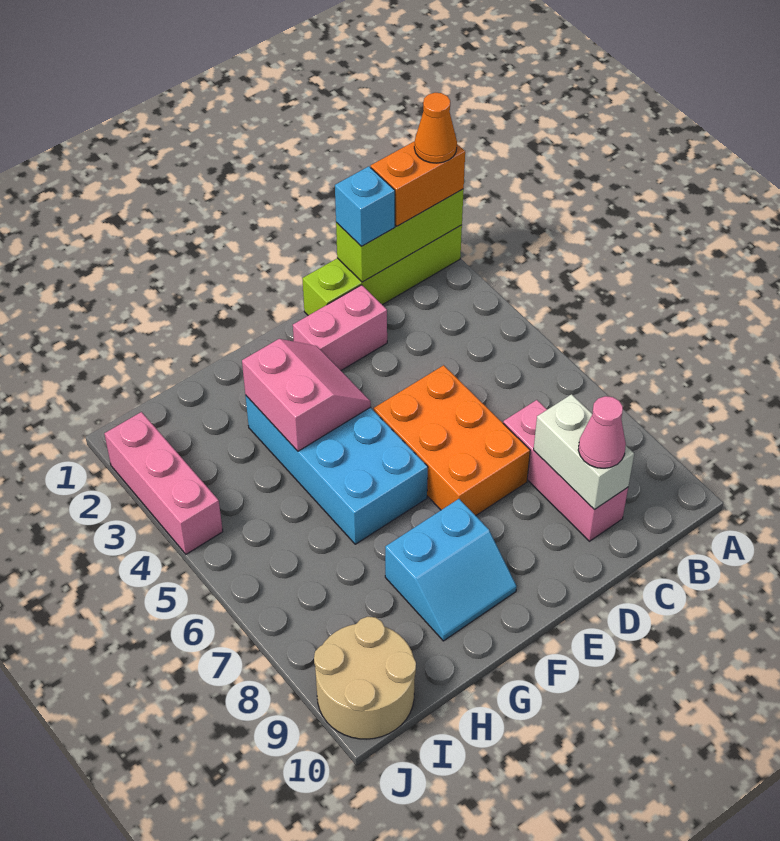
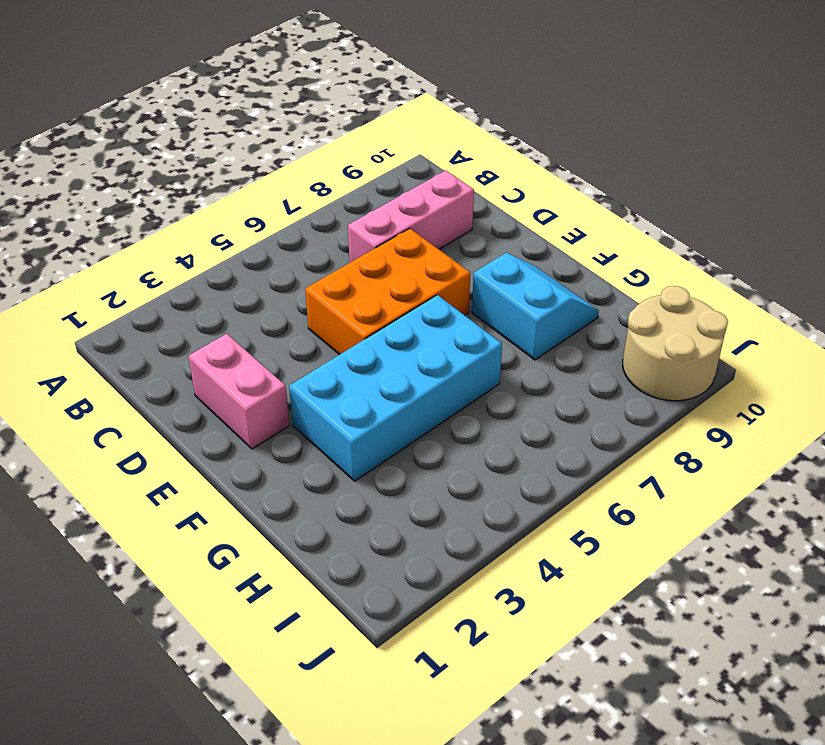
none -> lime brick A1:D1 level 1
none -> pink brick J2:J4 level 1
none -> lime brick A1:C1 level 2

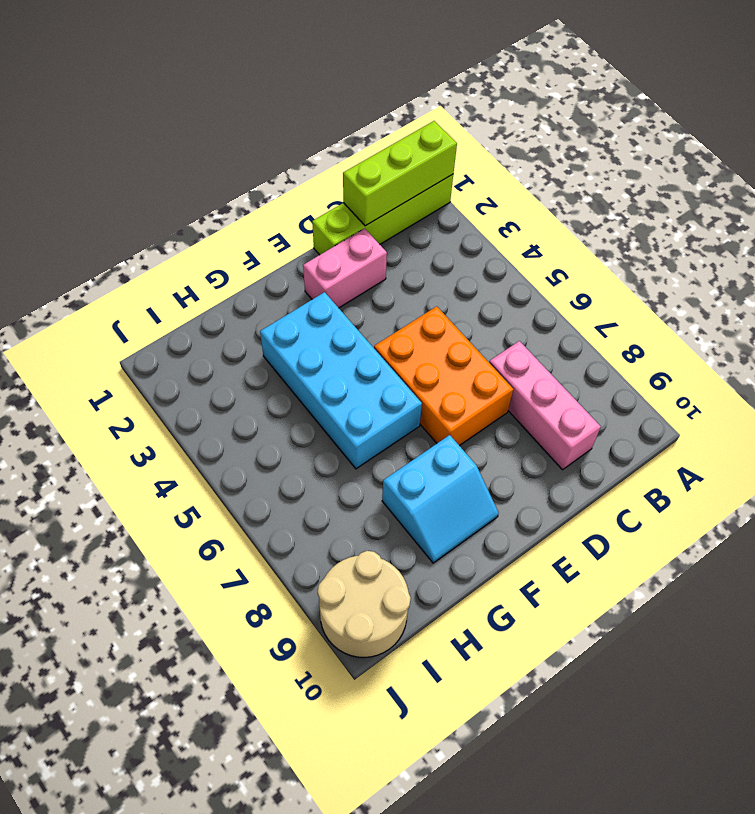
none -> pink brick J2:J4 level 1
none -> white brick C8:C9 level 2
none -> pink slope F3:G4 level 2 top G

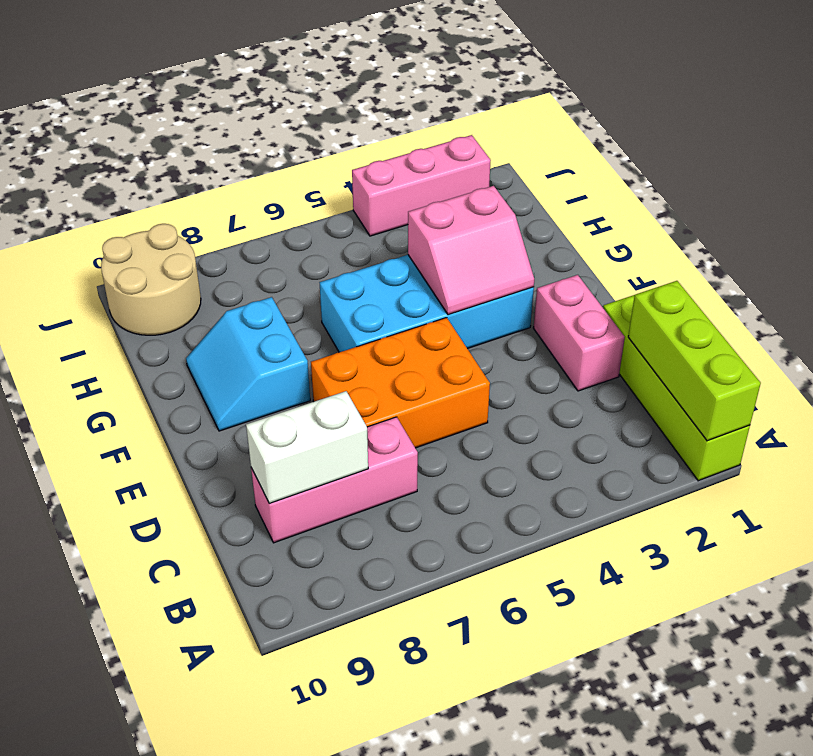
none -> orange brick A1:B1 level 3
none -> cyan brick C1 level 3
none -> pink cone C9 level 3

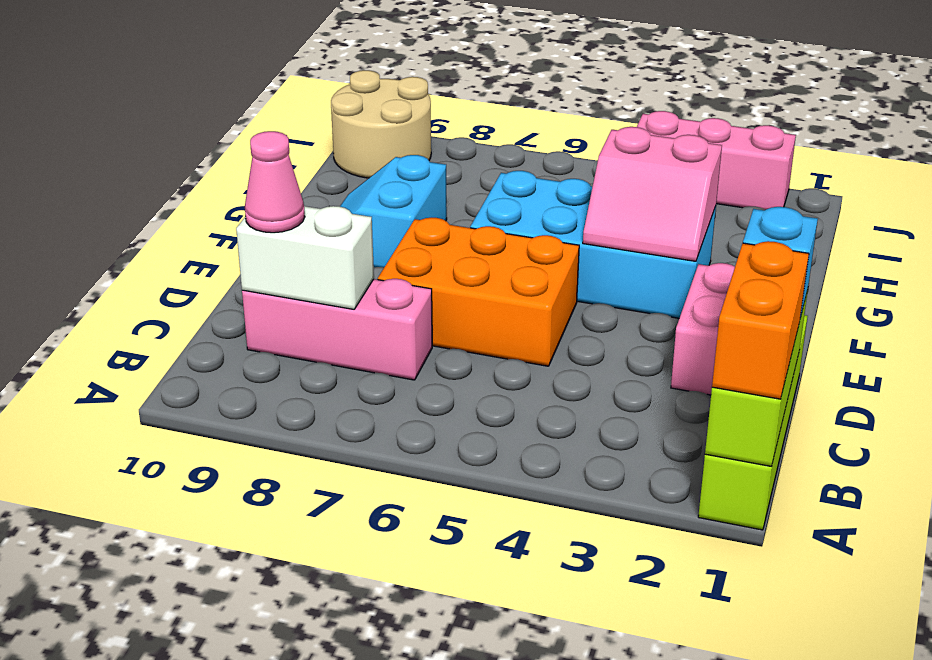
none -> orange cone A1 level 4

